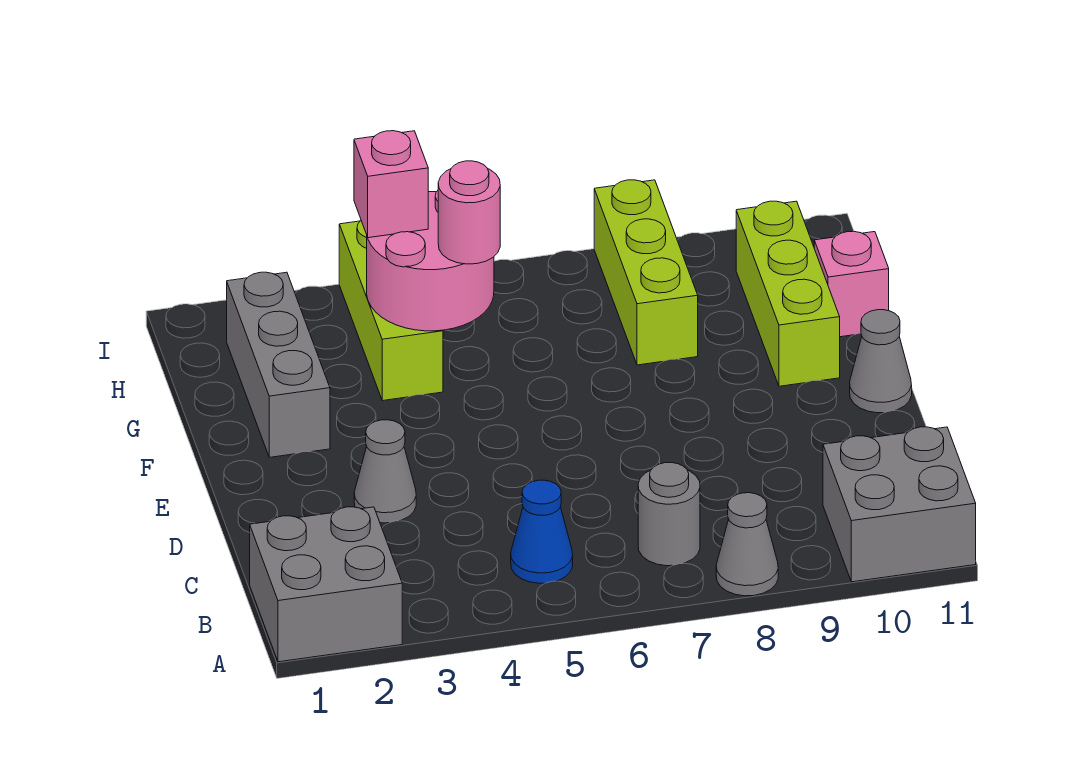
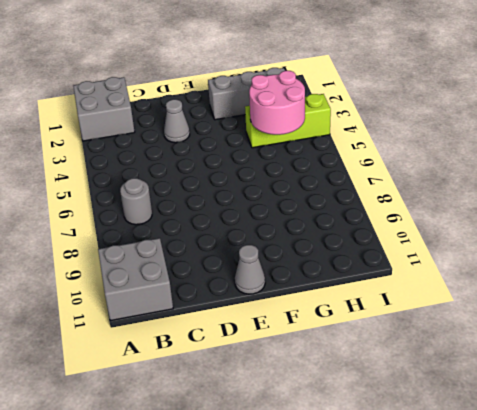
none -> grey cone A8 level 1
none -> blue cone B5 level 1
none -> lime brick F10:H10 level 1

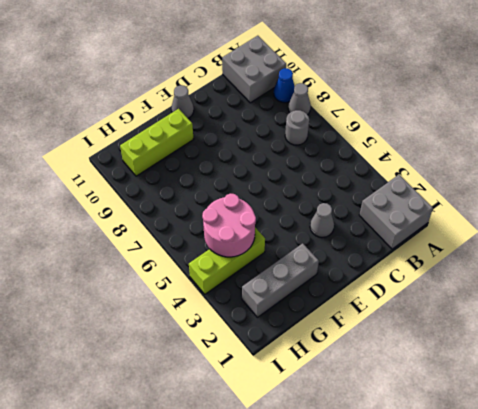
blue cone A9 level 1 -> blue cone B5 level 1
none -> lime brick G8:I8 level 1
none -> pink brick G11 level 1
none -> pink round brick G5 level 3

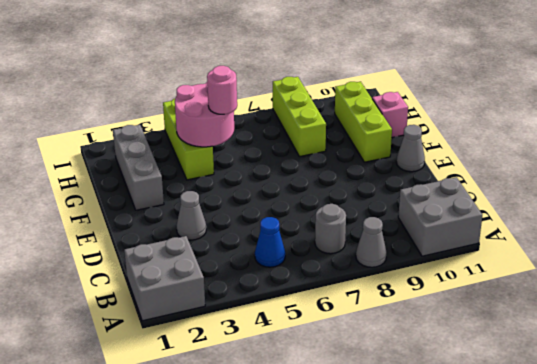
none -> pink brick H4 level 3

